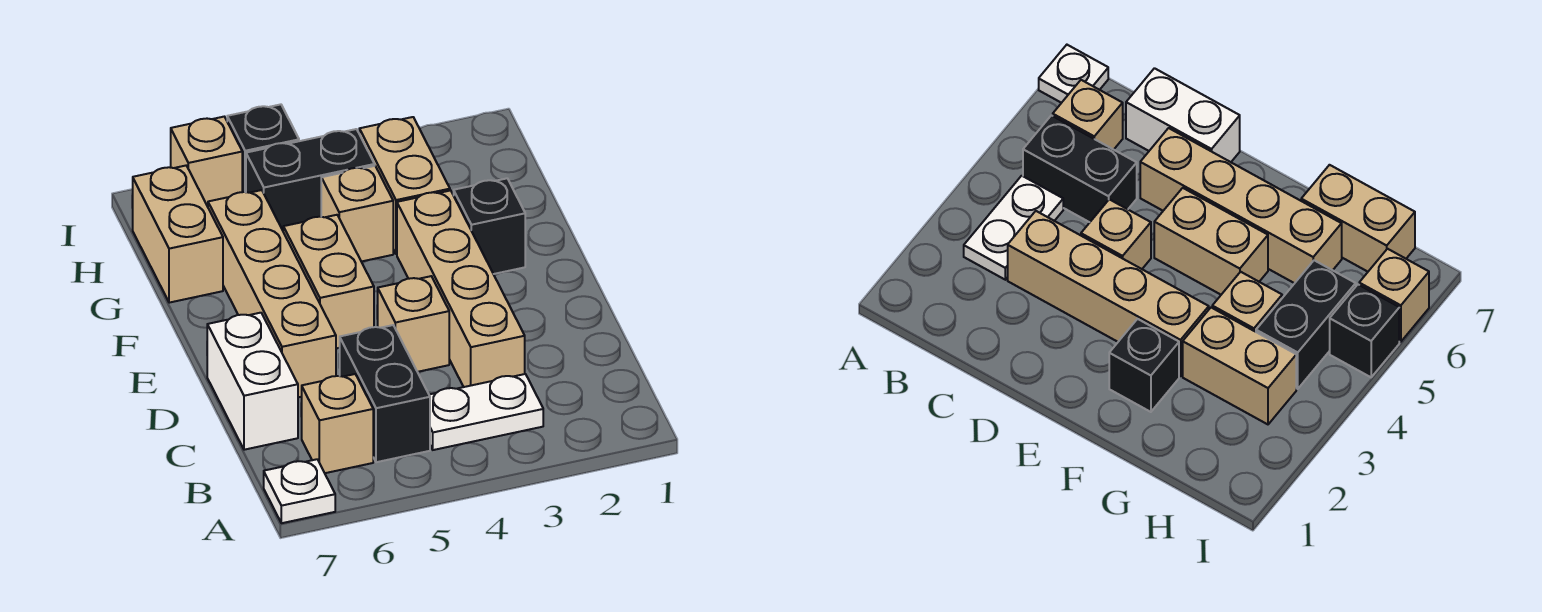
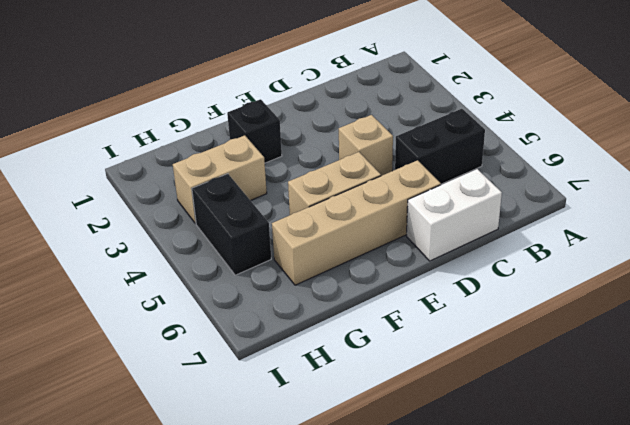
none -> white plate A7 level 1
none -> white plate B3:B4 level 1
none -> tan brick B6 level 1

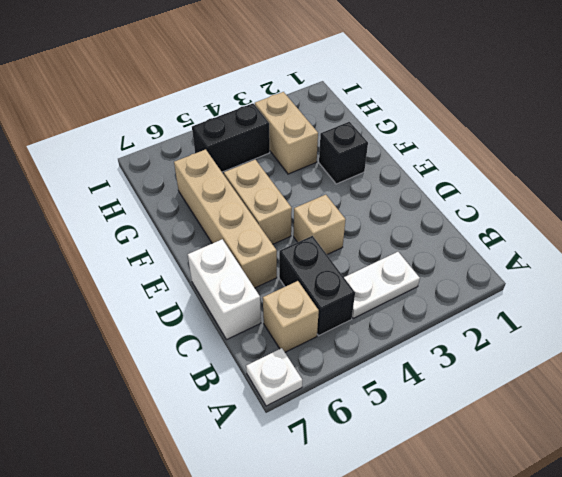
none -> tan brick C3:F3 level 1
none -> tan brick G4 level 1
none -> tan brick G7:H7 level 1

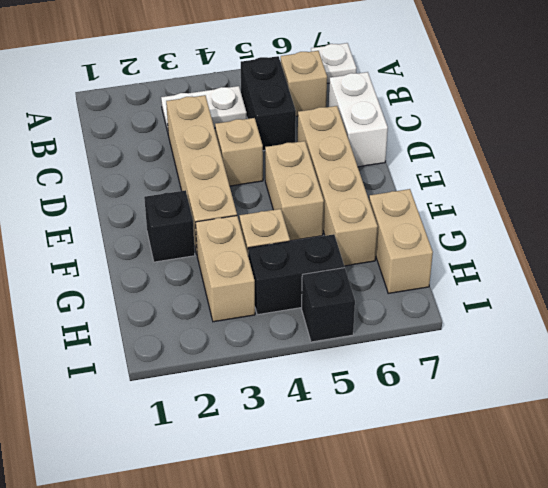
none -> tan brick I6 level 1

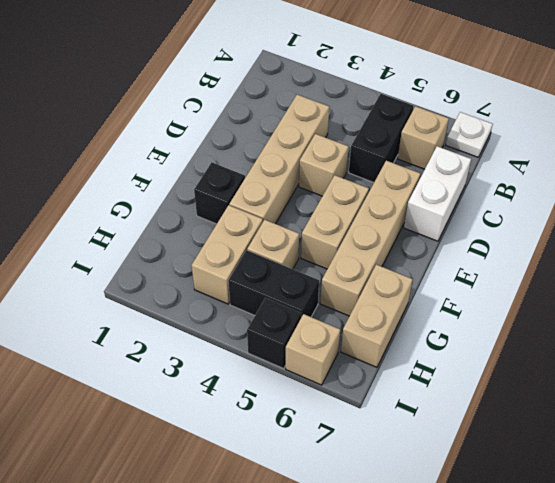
none -> white plate B3:B4 level 1

